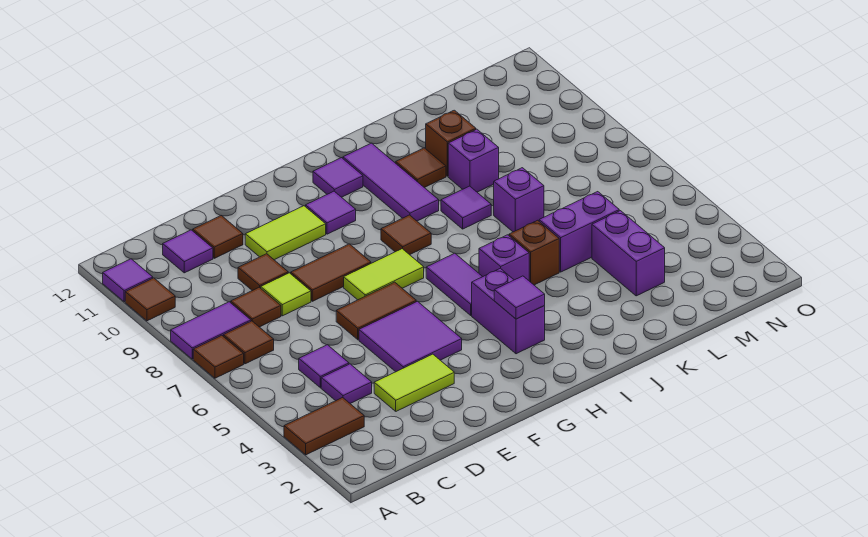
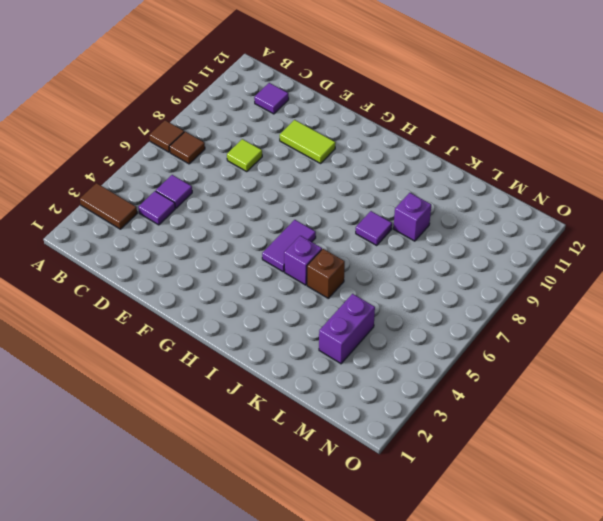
none -> purple tile A8:B8 level 1
none -> brown tile A10 level 1
none -> purple tile A11 level 1
none -> brown tile C8 level 1

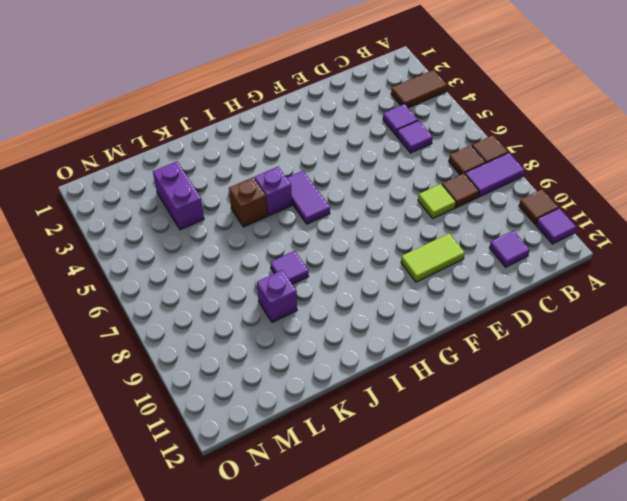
none -> lime tile D3:E3 level 1
none -> brown tile D9 level 1
none -> brown tile D11 level 1
none -> purple tile E4:F5 level 1

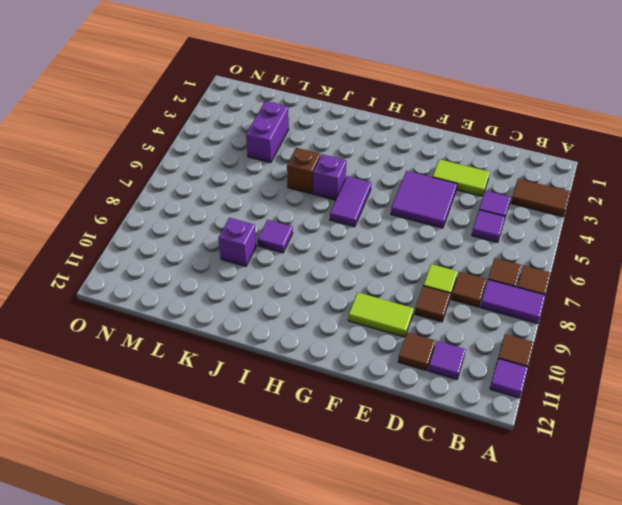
none -> brown tile E6:F6 level 1
none -> brown tile E8:F8 level 1
none -> lime tile F7:G7 level 1
none -> purple tile G10 level 1

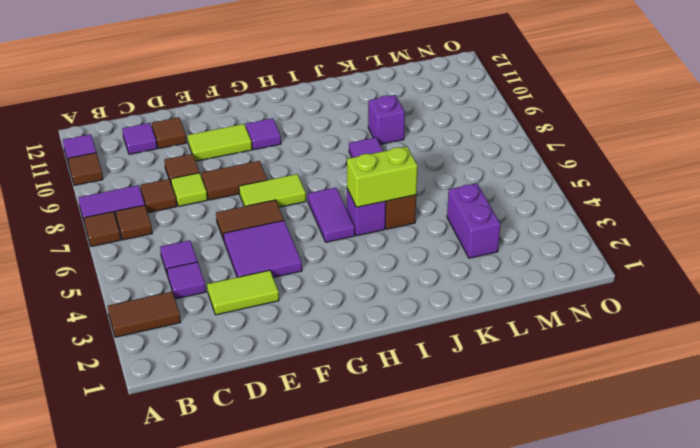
lime brick I5:J5 level 2 -> none
none -> purple brick H3:H4 level 1
none -> brown tile H8 level 1
none -> purple tile H11 level 1
none -> purple tile I9:I11 level 1

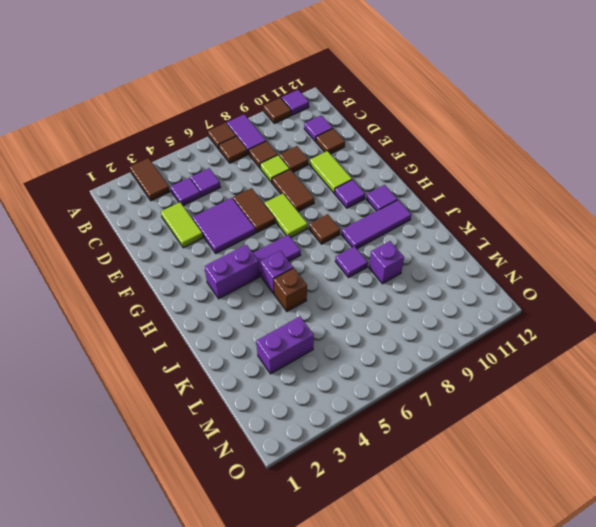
none -> brown tile J10 level 1
none -> purple brick K5:L5 level 1
none -> purple brick K7 level 1
none -> brown brick K10 level 1

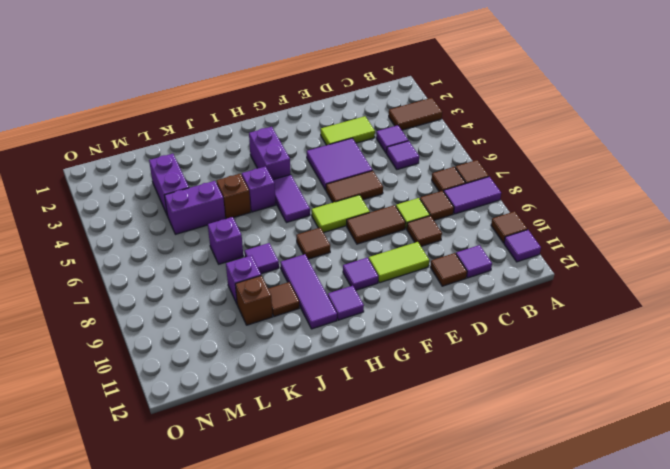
none -> purple tile H3 level 2

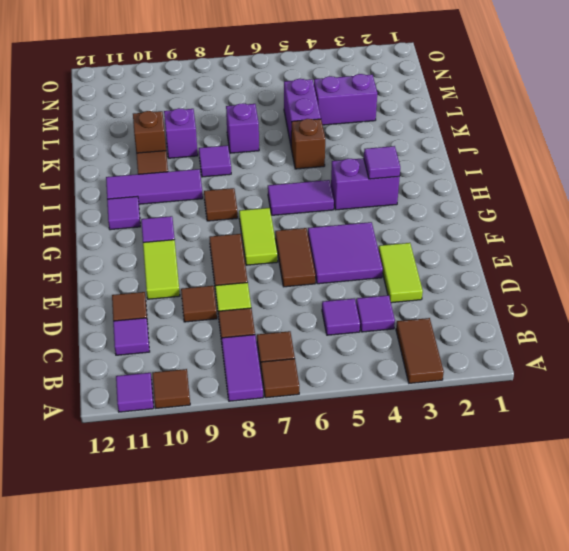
none -> purple brick I5 level 1

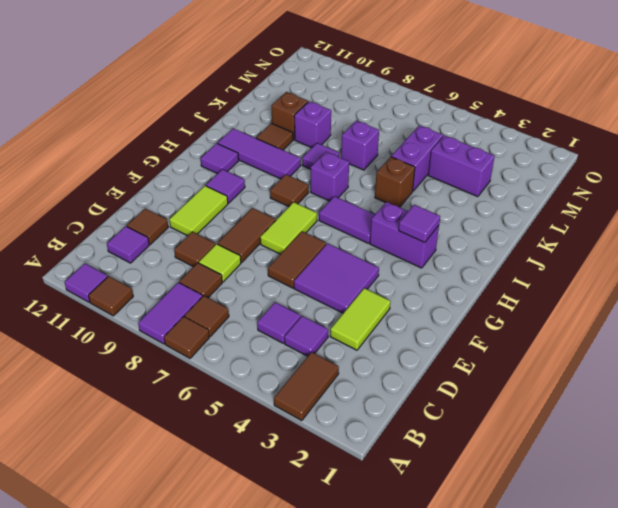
purple brick I7 level 1 -> purple brick I5 level 1

